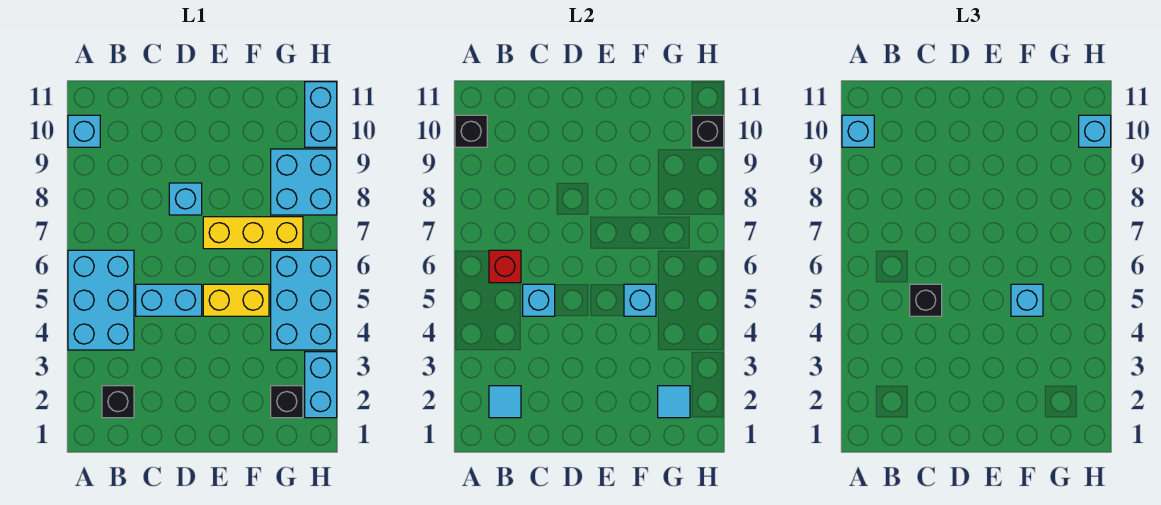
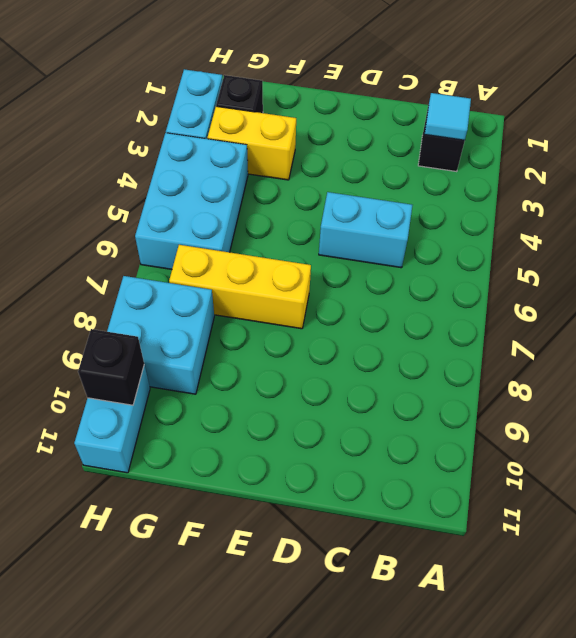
yellow brick F3:G3 level 1 -> yellow brick E5:F5 level 1
none -> cyan brick A4:B6 level 1
none -> cyan brick A10 level 1
none -> cyan brick D8 level 1

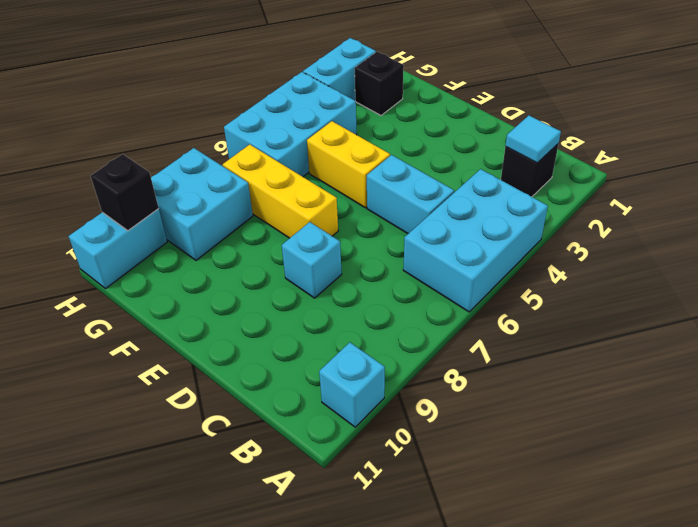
none -> black brick A10 level 2
none -> red brick B6 level 2
none -> cyan brick C5 level 2

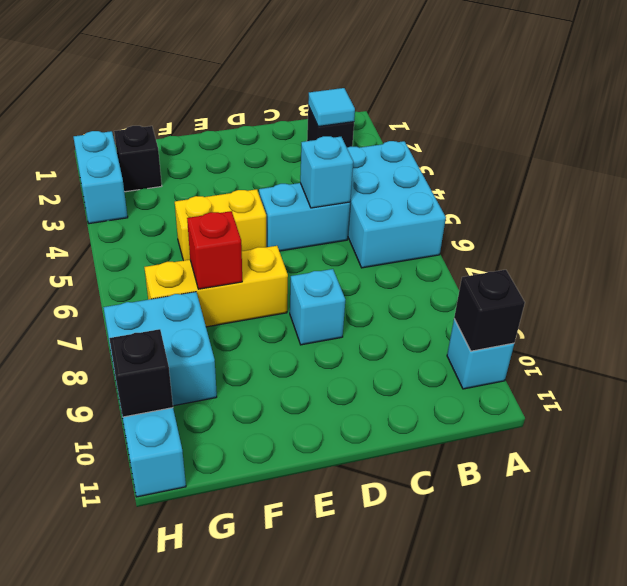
red brick F7 level 2 -> red brick B6 level 2
none -> cyan brick G4:H6 level 1
none -> cyan brick F5 level 2
none -> cyan tile G2 level 2

